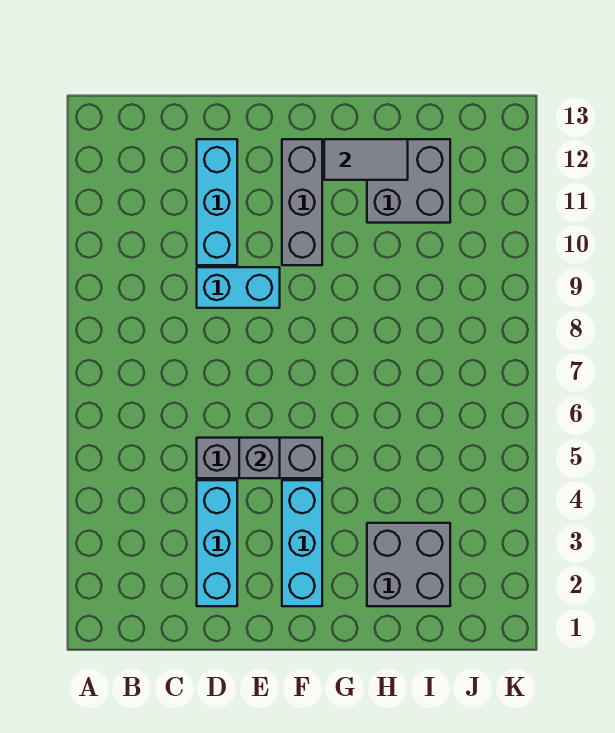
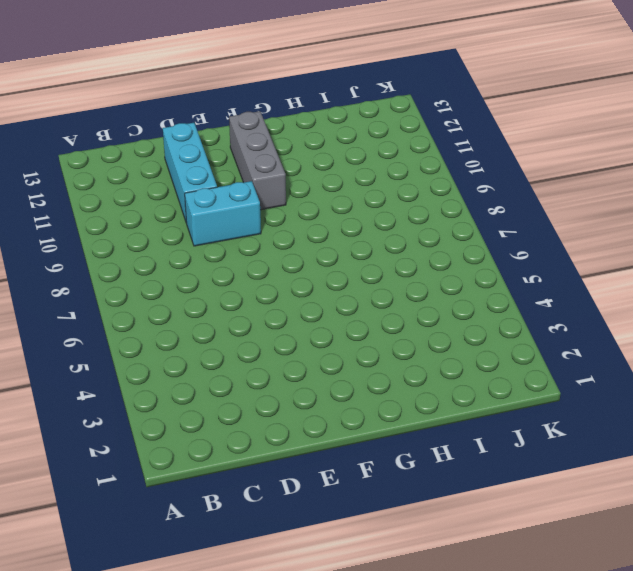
none -> cyan brick D2:D4 level 1
none -> grey brick D5:F5 level 1

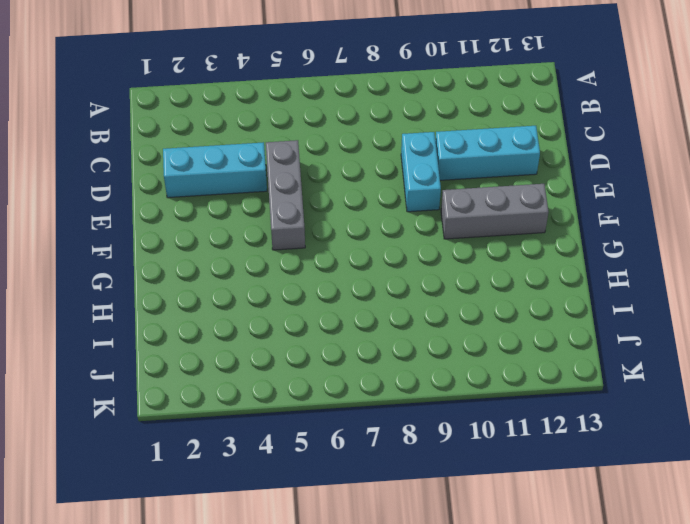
none -> cyan brick F2:F4 level 1
none -> grey brick H2:I3 level 1

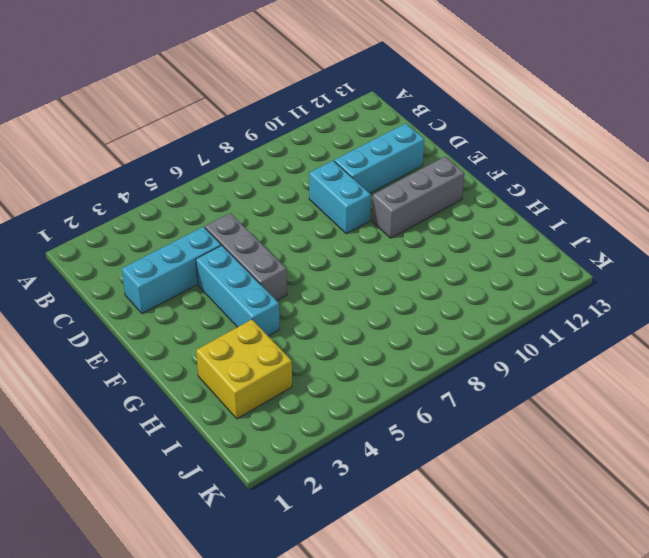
cyan brick E4:G4 level 1 -> cyan brick F2:F4 level 1
yellow brick H2:I3 level 1 -> grey brick H2:I3 level 1
none -> grey brick H11:I12 level 1
none -> grey brick E5 level 2

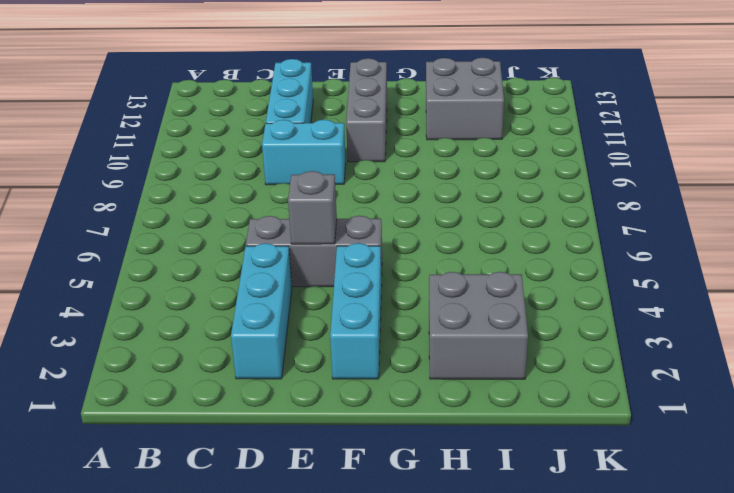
none -> grey tile G12:H12 level 2

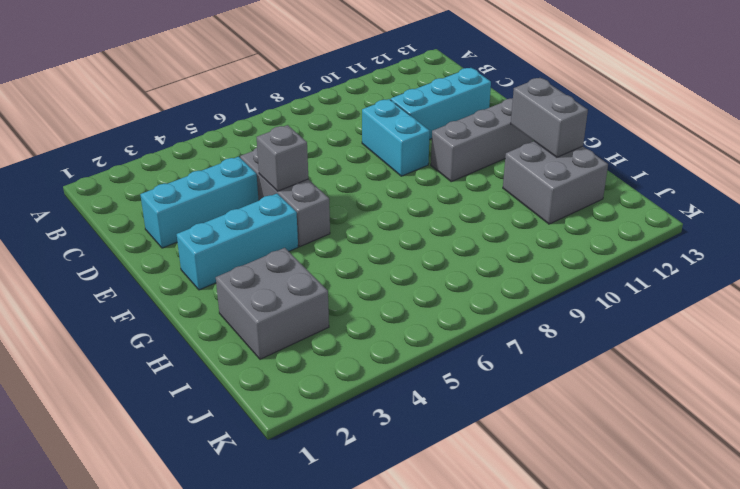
grey brick G12:H12 level 2 -> grey tile G12:H12 level 2

